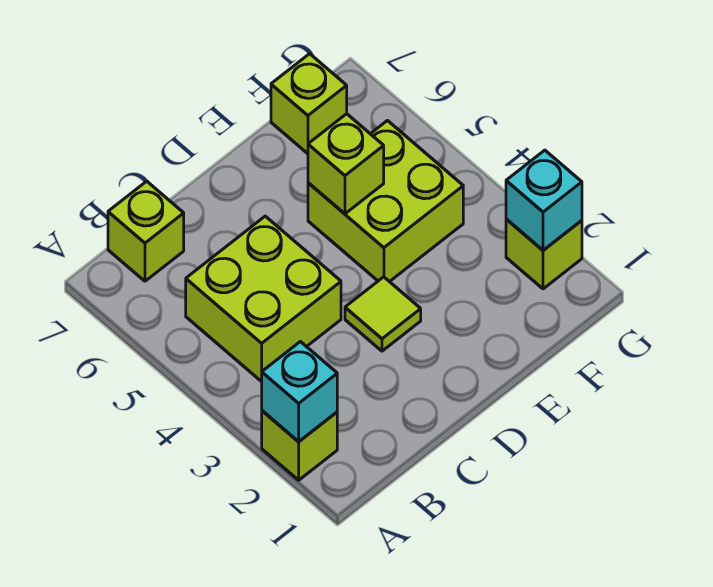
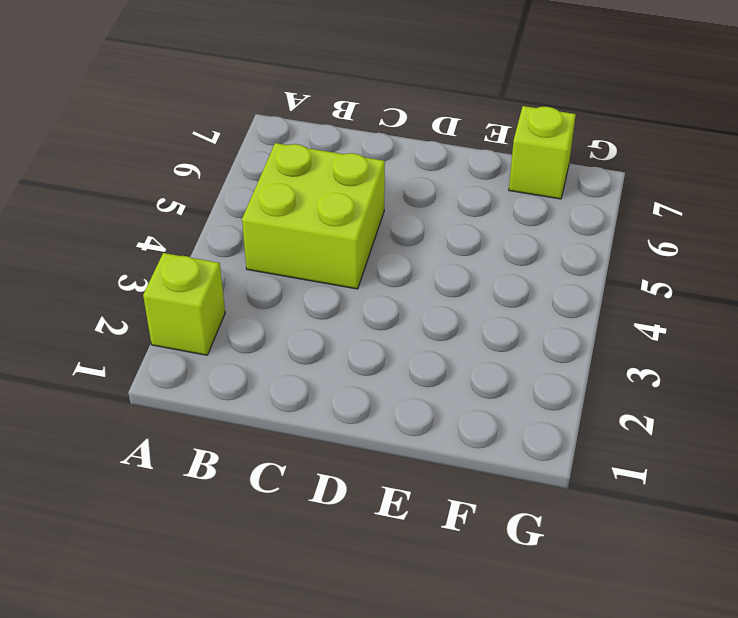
none -> lime brick B7 level 1
none -> lime tile D3 level 1

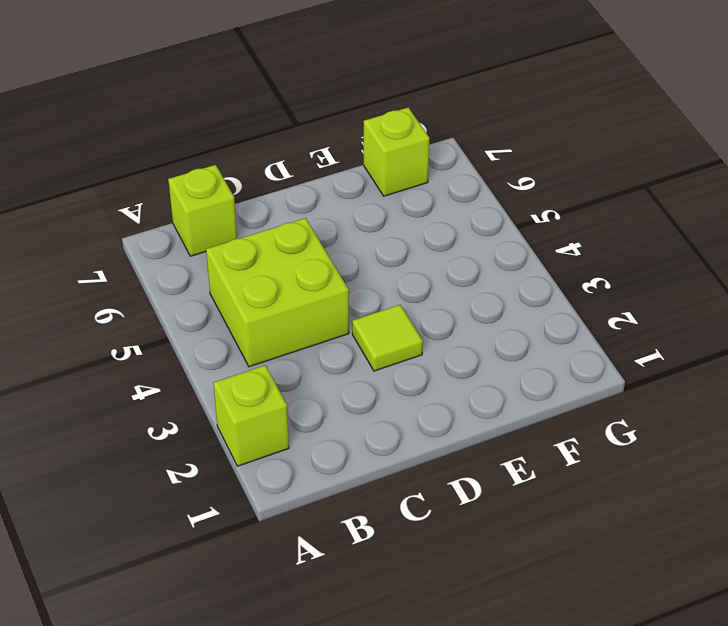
none -> lime brick E4:F5 level 1
none -> lime brick G2 level 1

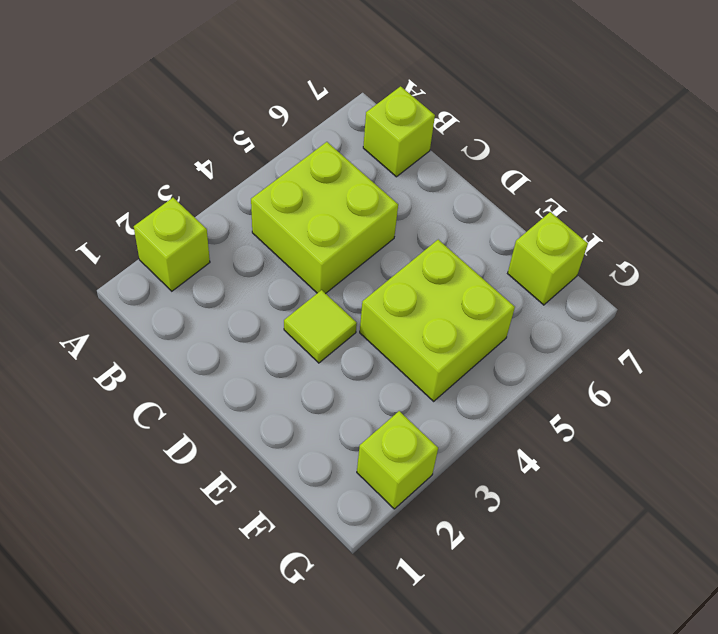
none -> cyan brick A2 level 2
none -> lime brick E5 level 2

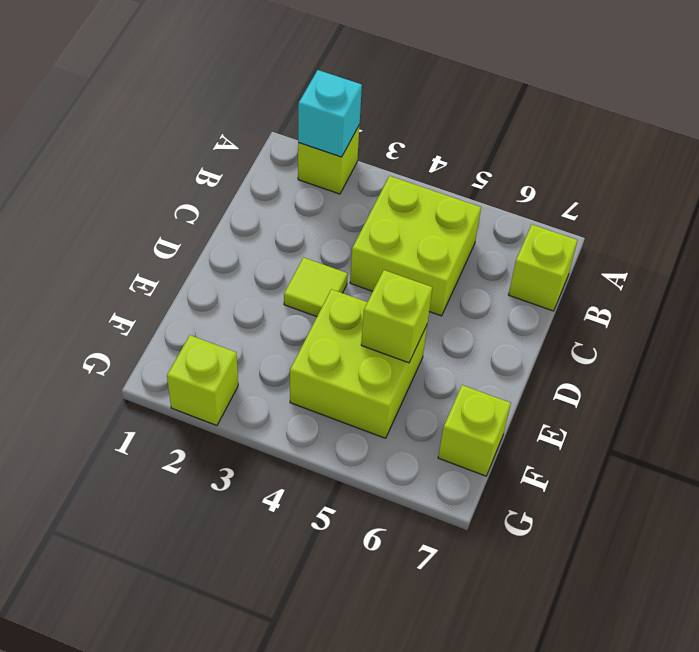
none -> cyan brick G2 level 2

